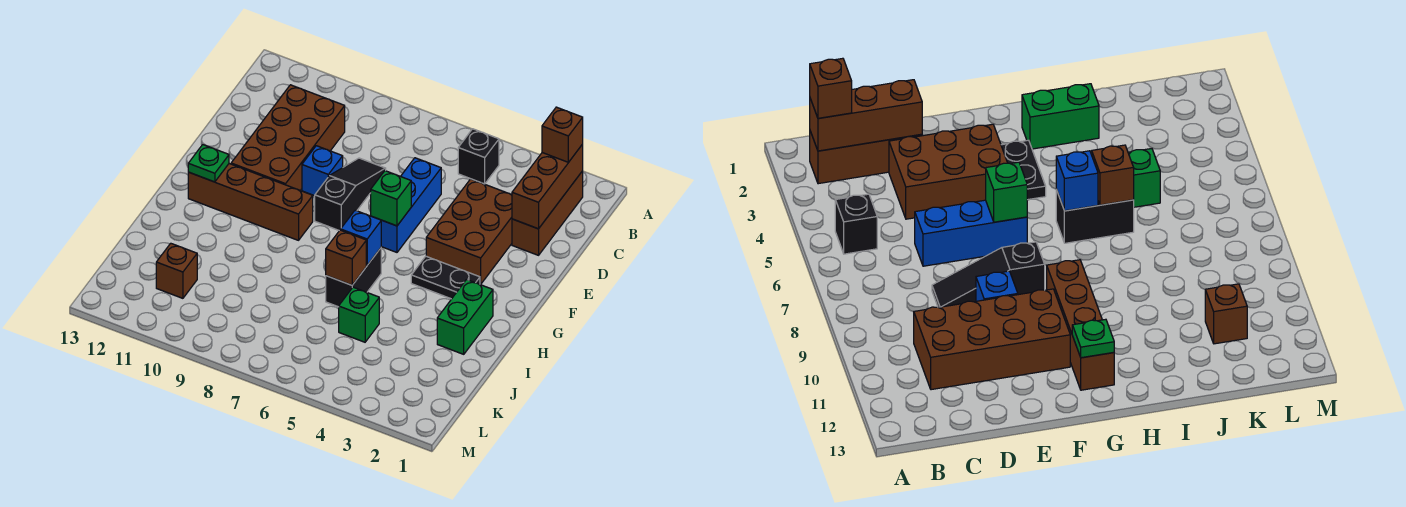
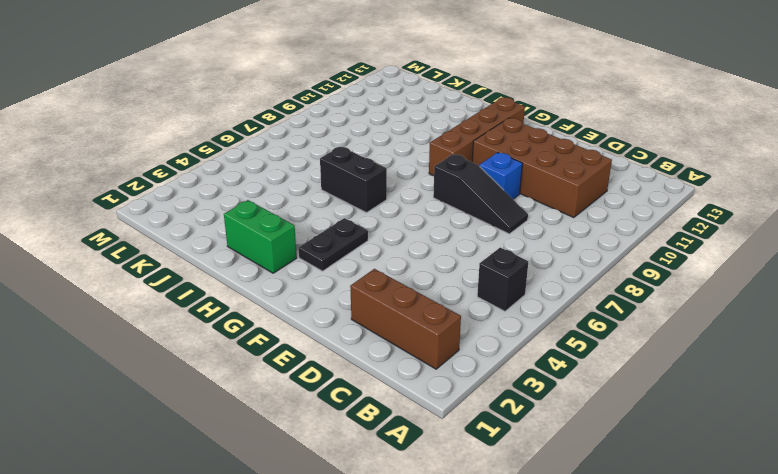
none -> brown brick D3:F4 level 1
none -> blue brick D6:F6 level 1
none -> green brick J5 level 1

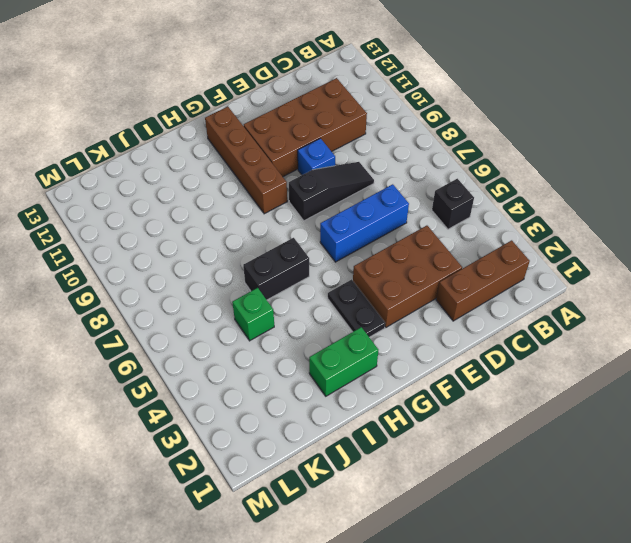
none -> brown brick K11 level 1
none -> brown brick B2:D2 level 2
none -> green brick F6 level 2

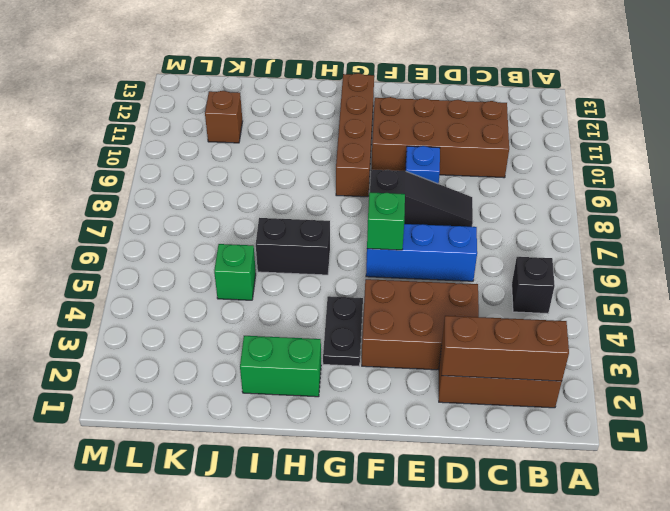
none -> green plate G12 level 2
none -> blue brick H6 level 2
none -> brown brick I6 level 2

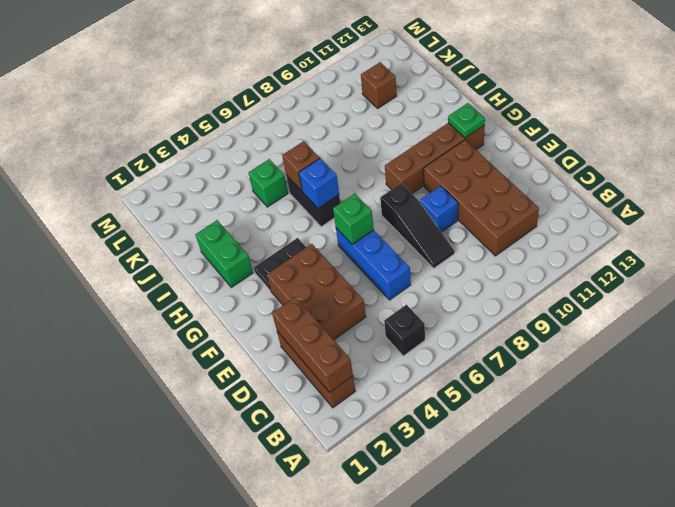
none -> brown brick B2 level 3

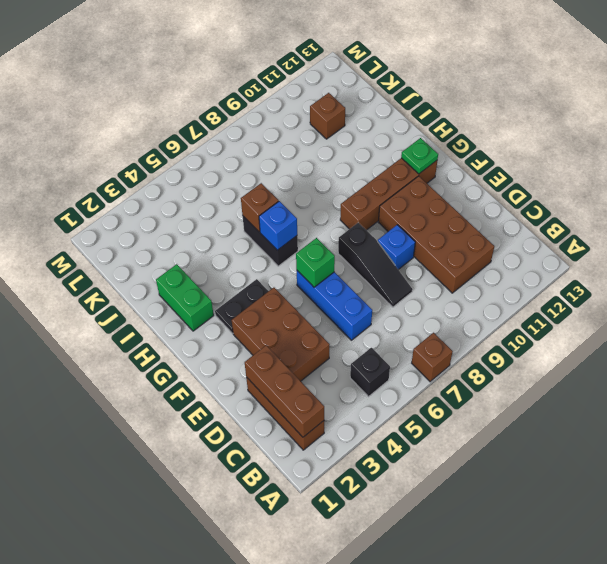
brown brick A7 level 1 -> brown brick B2 level 3
none -> green brick J5 level 1

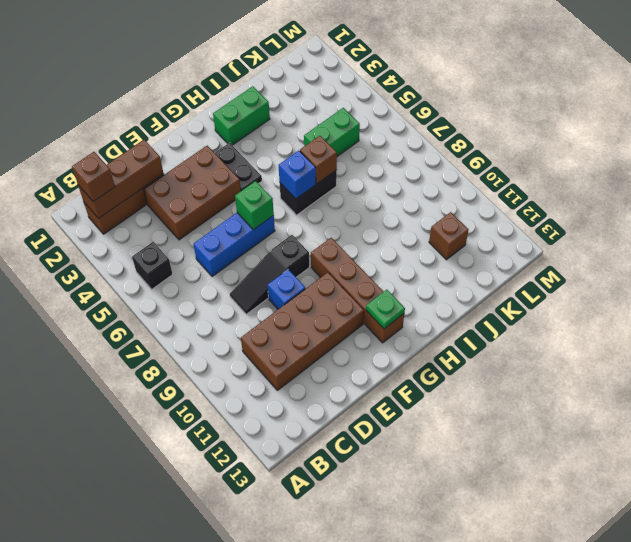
green brick J5:K5 level 1 -> green brick J5 level 1

